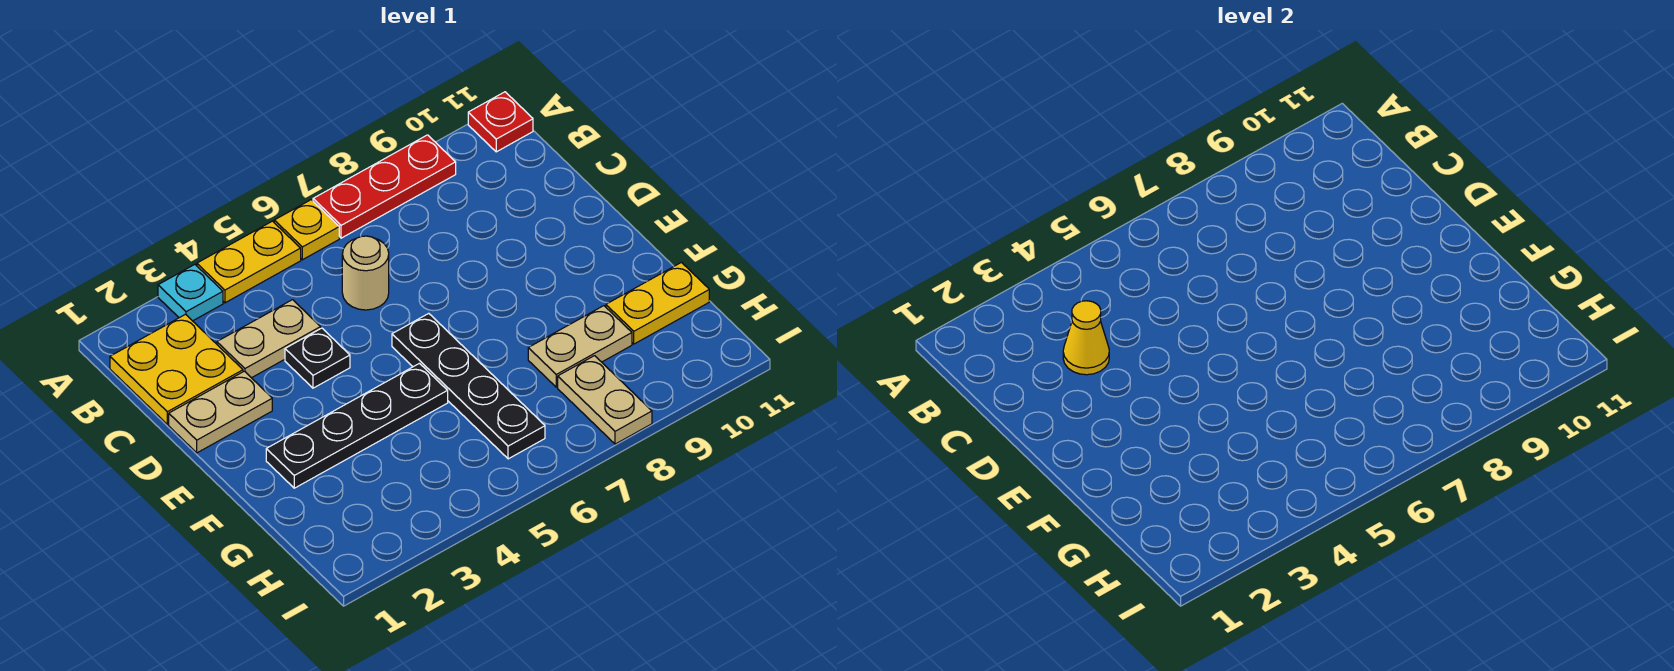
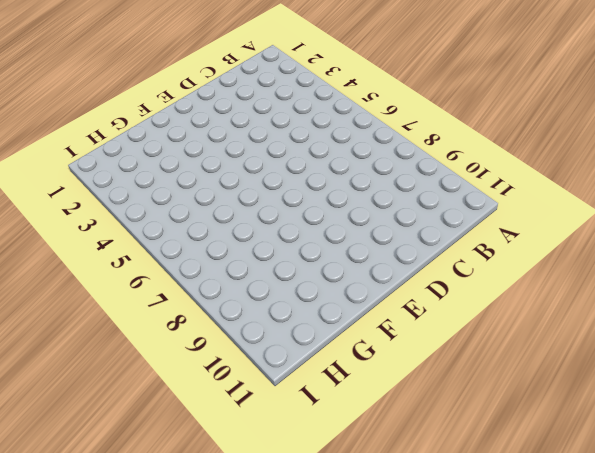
none -> cyan plate A3 level 1
none -> yellow plate A4:A5 level 1
none -> yellow plate A6 level 1

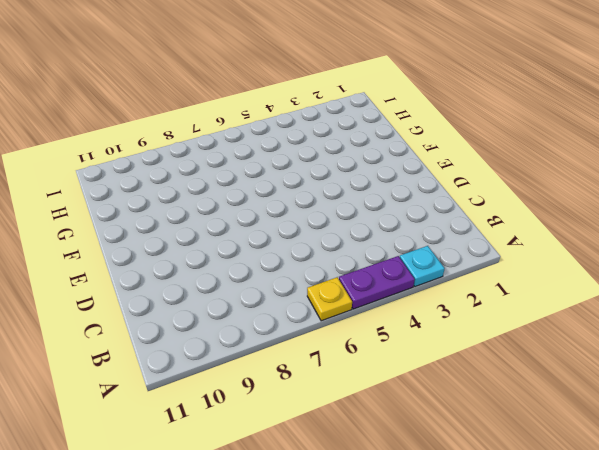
purple plate A4:A5 level 1 -> yellow plate A4:A5 level 1
none -> red plate A7:A9 level 1
none -> red plate A11 level 1
none -> yellow plate B1:C2 level 1

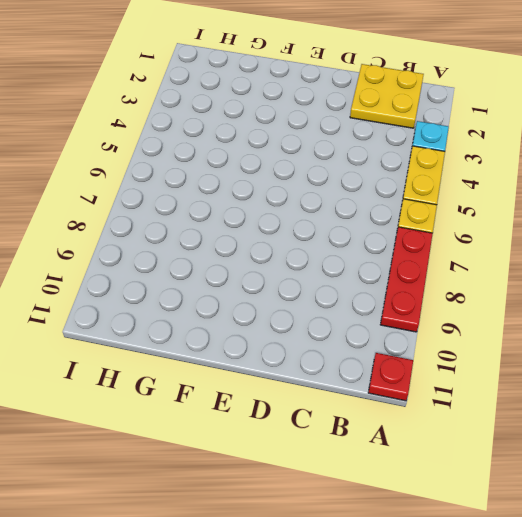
none -> tan plate C3:C4 level 1
none -> tan round brick C6 level 1
none -> tan plate D1:D2 level 1

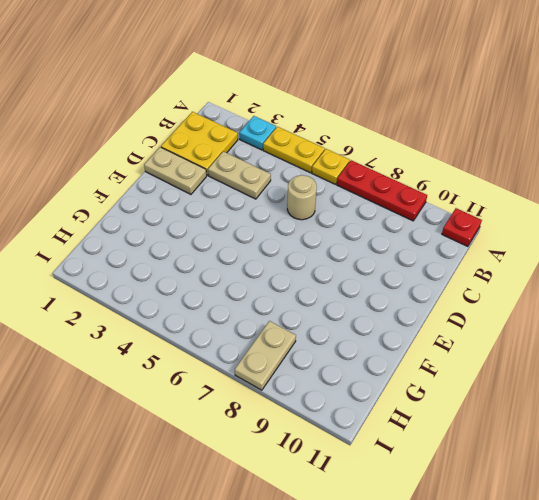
none -> black plate D4 level 1
none -> black plate E6:H6 level 1
none -> black plate F2:F5 level 1

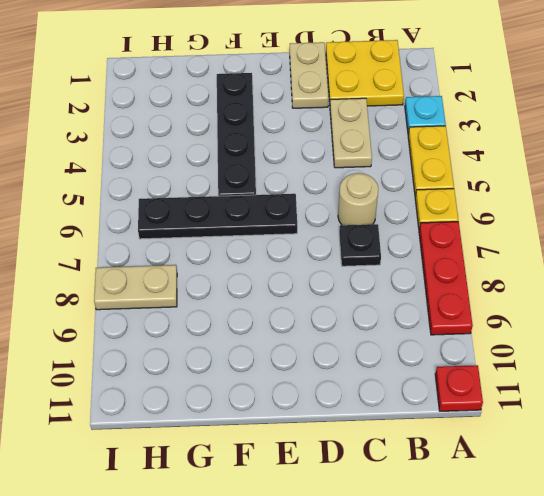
black plate C7 level 1 -> black plate D4 level 1
none -> tan plate G8:G9 level 1
none -> yellow plate G10:G11 level 1
none -> yellow cone C3 level 2

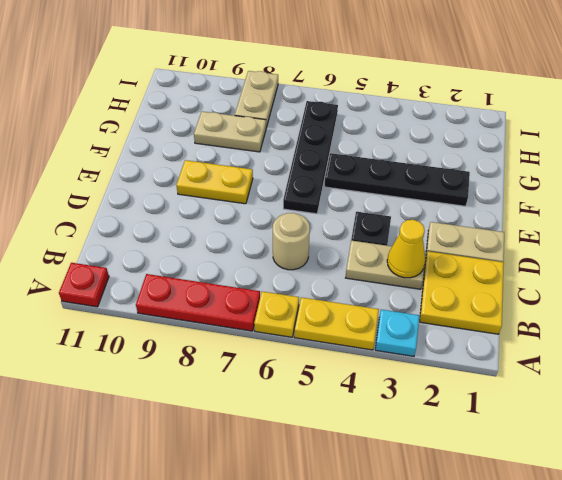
yellow plate E8:E9 level 1 -> yellow plate G10:G11 level 1

